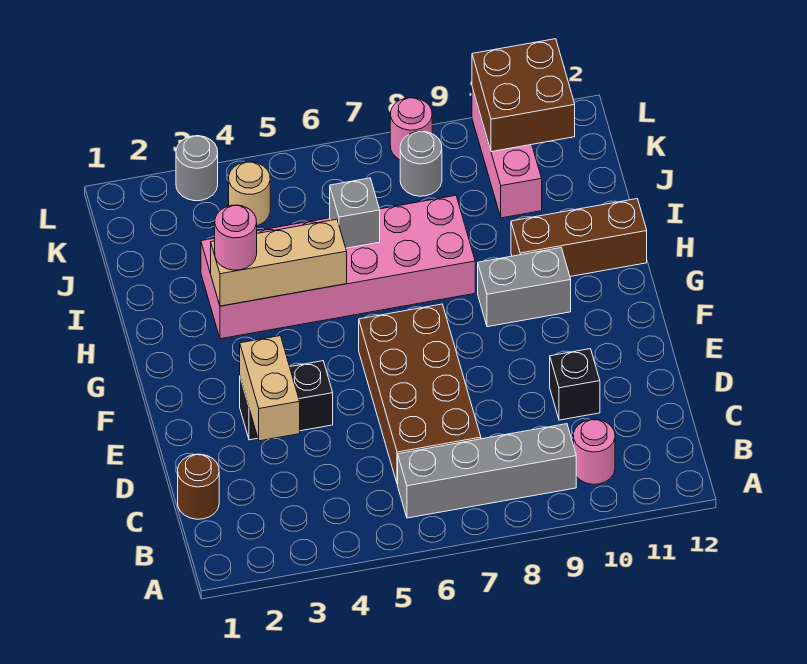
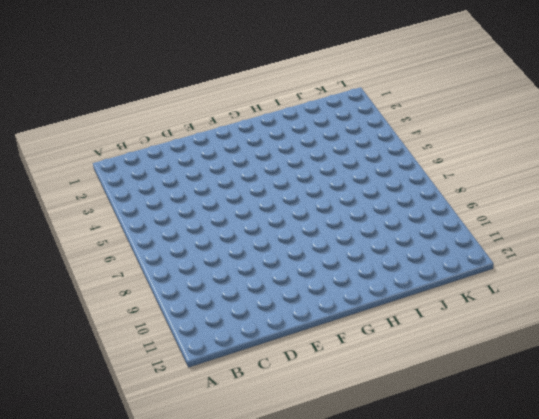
none -> grey brick B6:B9 level 1
none -> pink round brick B10 level 1
none -> brown round brick C1 level 1

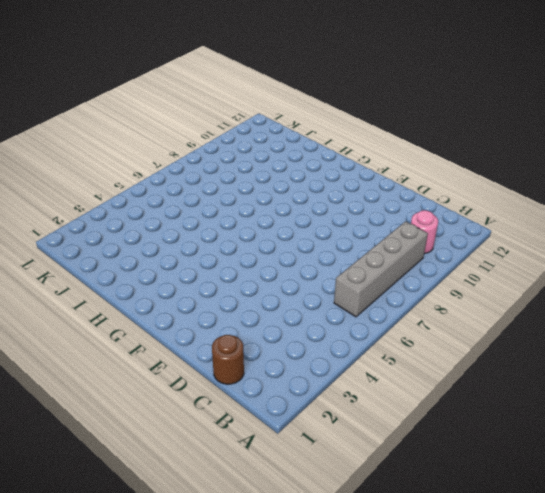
none -> brown brick C6:F7 level 1
none -> black brick D10 level 1
none -> black brick E3:E4 level 1

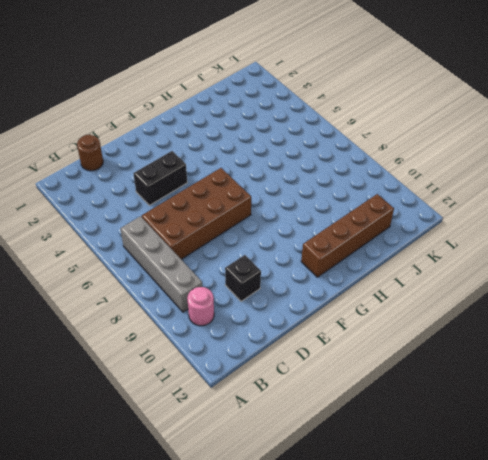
black brick D4:E4 level 1 -> black brick E3:E4 level 1
brown brick G11:J11 level 1 -> brown brick H10:H12 level 1
none -> grey brick G9:G10 level 1
none -> pink brick H3:I8 level 1
none -> pink brick J10:L10 level 1

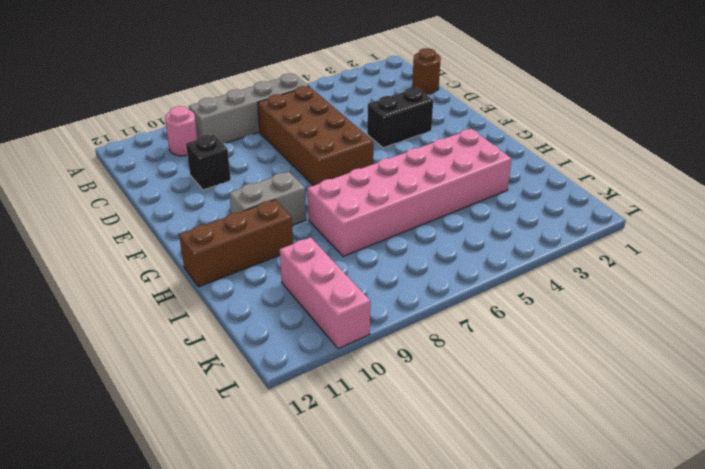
none -> tan round brick K4 level 1
none -> grey round brick K8 level 1
none -> grey round brick L3 level 1

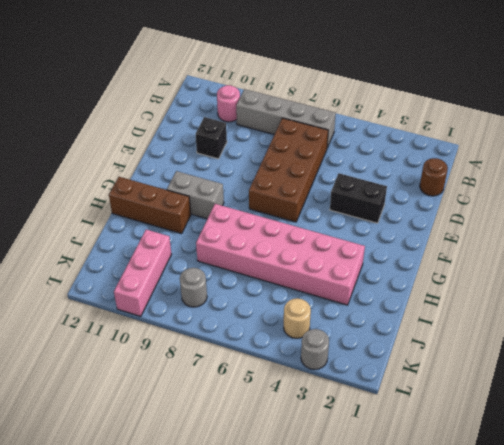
none -> pink round brick L8 level 1
none -> tan brick D3:E3 level 2
none -> tan brick H3:H5 level 2

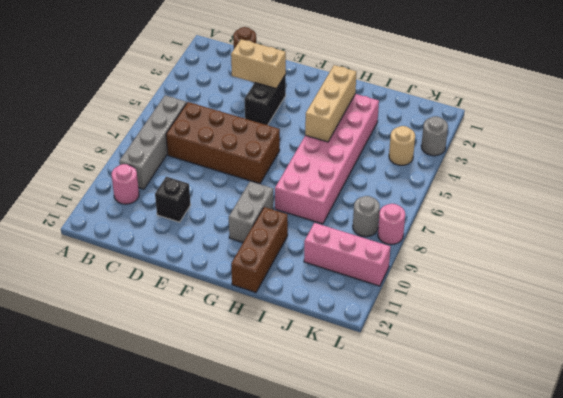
none -> grey brick I6 level 2
none -> brown brick K10:L11 level 2
none -> pink round brick H3 level 3

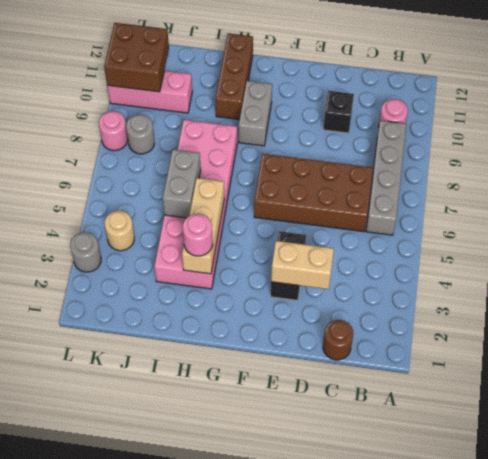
grey brick I5:I6 level 2 -> grey brick I6 level 2

